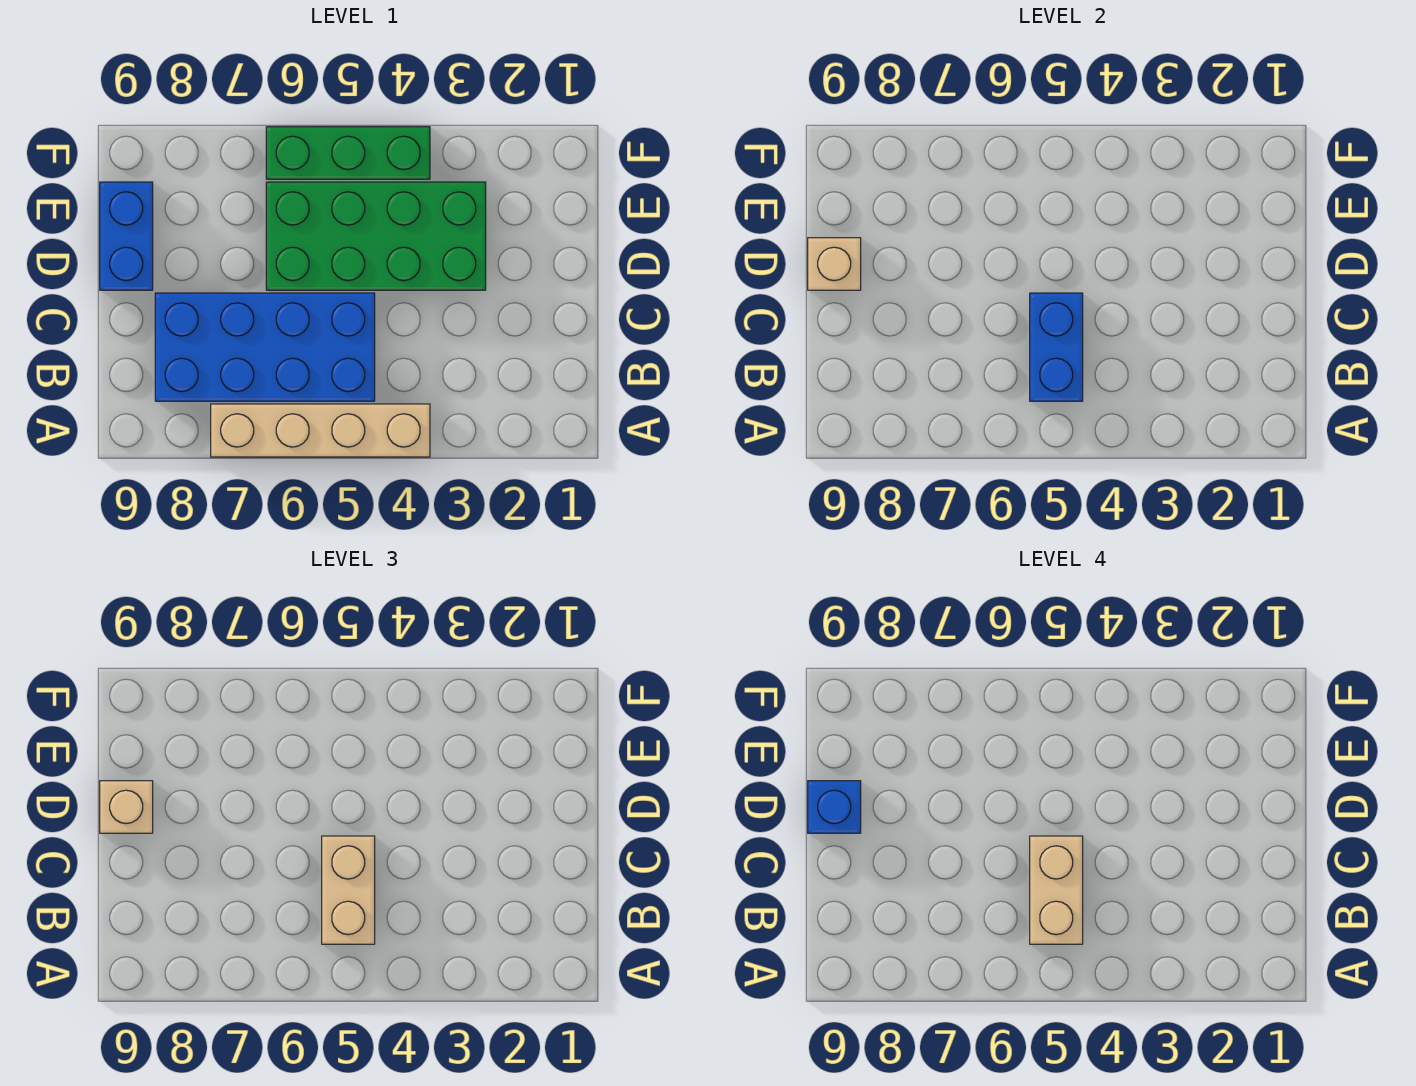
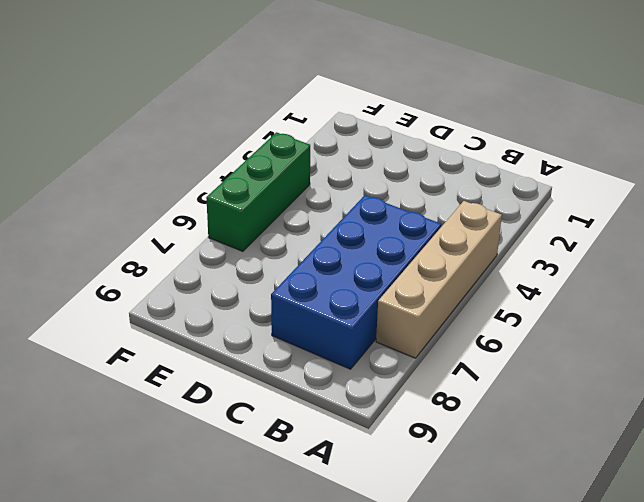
none -> green brick D3:E6 level 1
none -> blue brick D9:E9 level 1

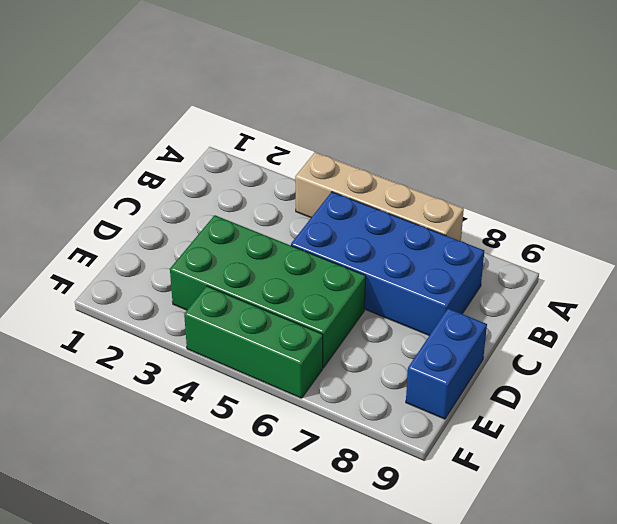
none -> blue brick B5:C5 level 2
none -> tan brick D9 level 2

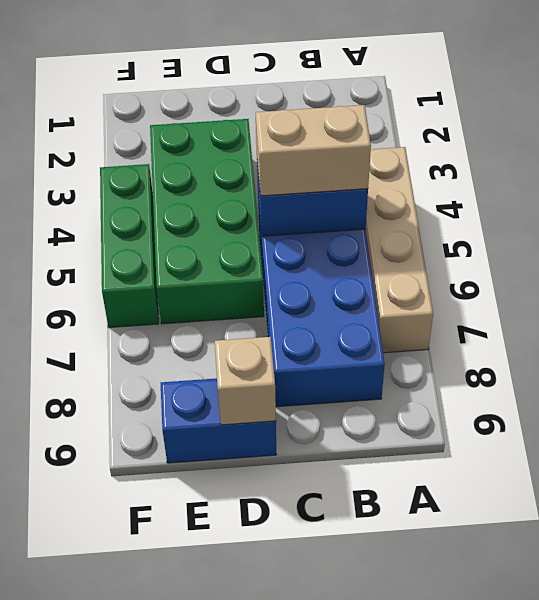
none -> tan brick D9 level 3
none -> tan brick B5:C5 level 4

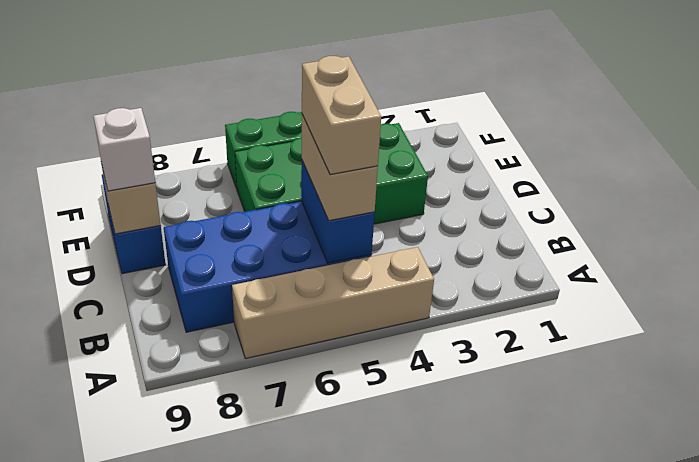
white brick D9 level 3 -> tan brick D9 level 3
none -> blue brick D9 level 4

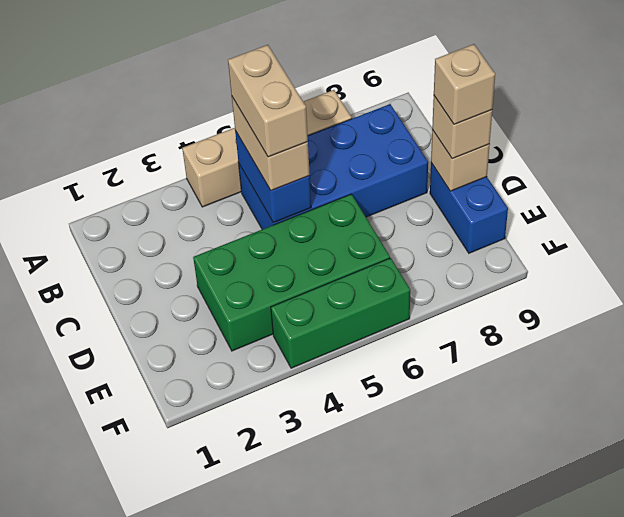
tan brick D9 level 4 -> blue brick D9 level 4

